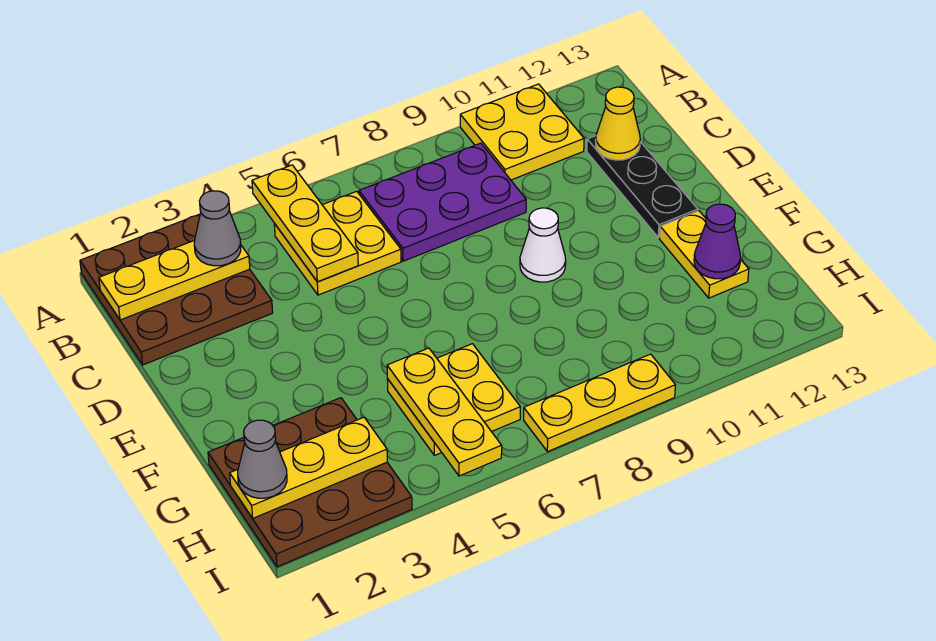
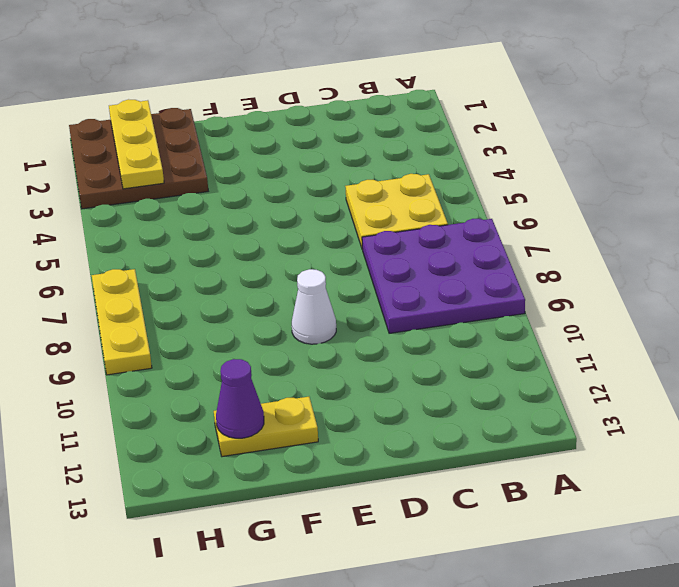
purple plate A7:C9 level 1 -> purple plate B7:C9 level 1
none -> brown plate A1:C3 level 1
none -> yellow plate A10:B11 level 1
none -> black plate C12:E12 level 1

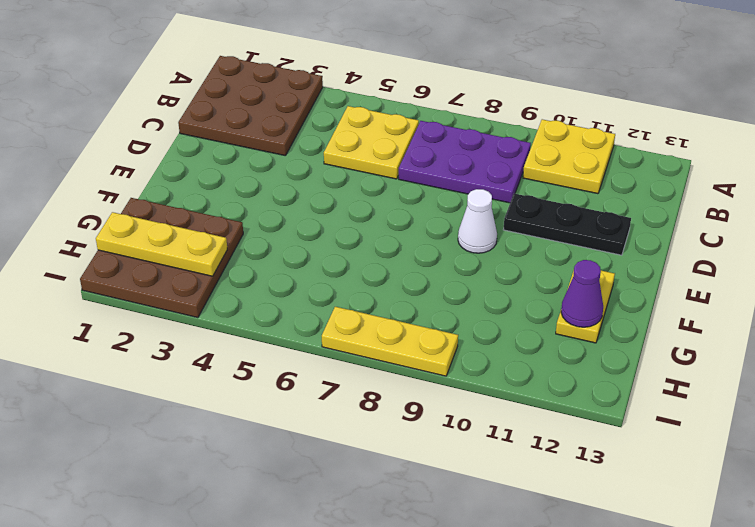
black plate D10:D12 level 1 -> black plate C12:E12 level 1
none -> yellow plate G5:H6 level 1
none -> yellow plate A5:C5 level 2
none -> yellow plate B1:B3 level 2

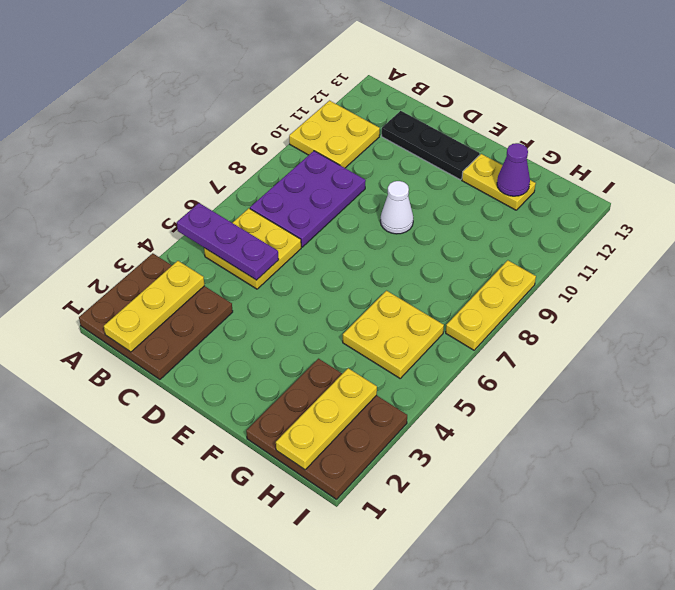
purple plate A5:C5 level 2 -> yellow plate A5:C5 level 2
none -> yellow cone C12 level 2
none -> yellow plate G5:I5 level 2
none -> grey cone B3 level 3

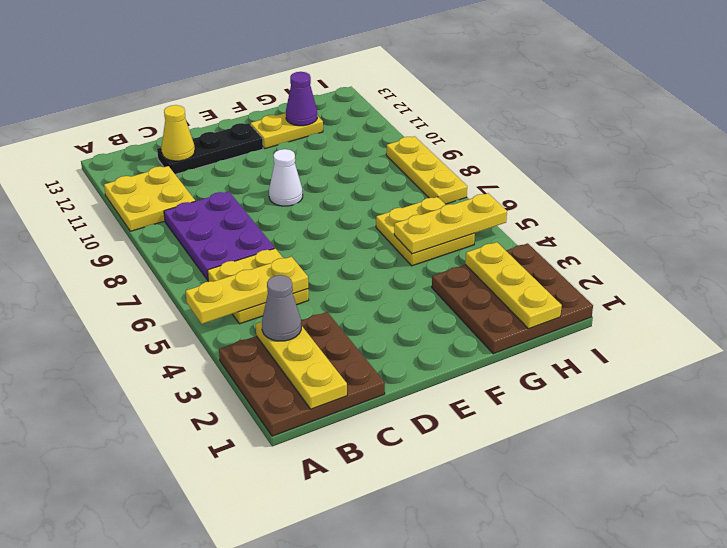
none -> grey cone H1 level 3

